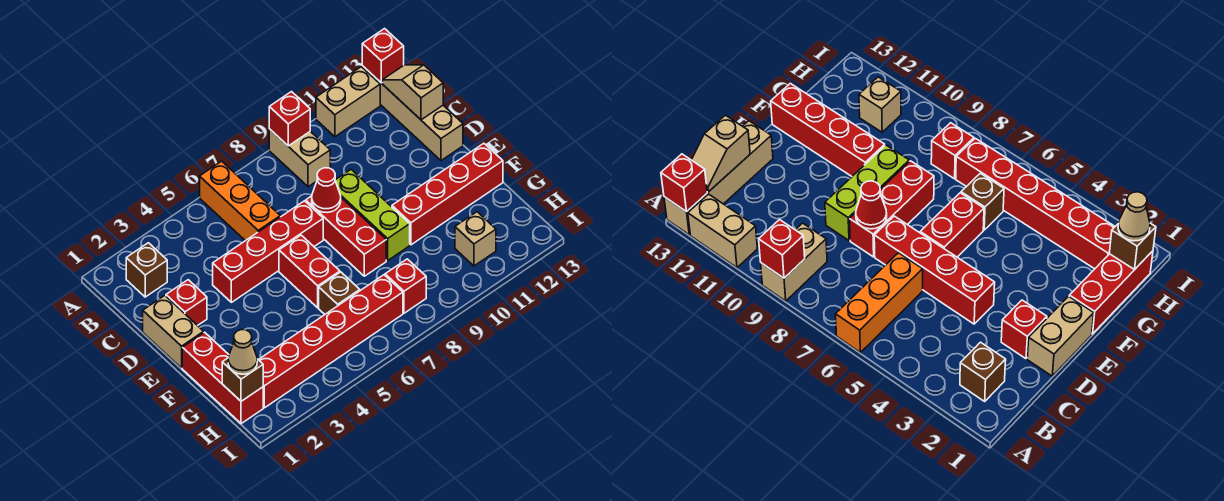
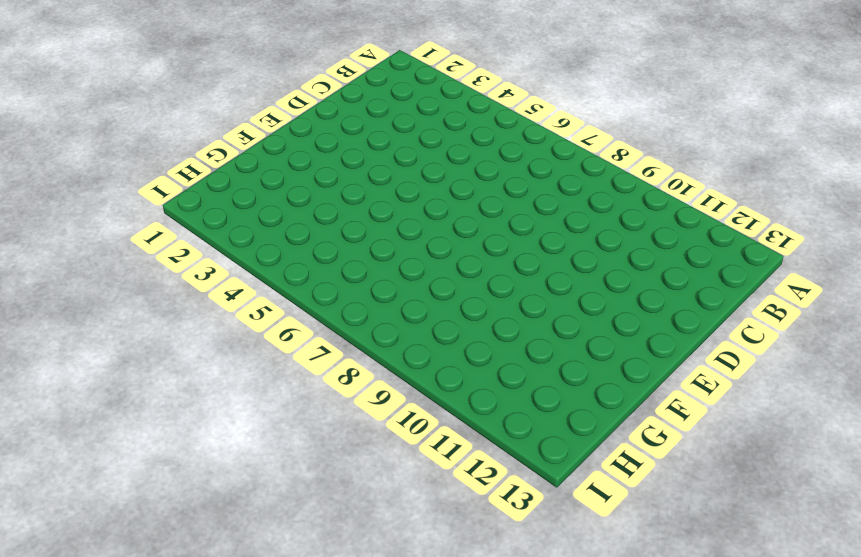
none -> orange brick A6:C6 level 1
none -> tan brick A9:B9 level 1
none -> tan brick A11:A12 level 1

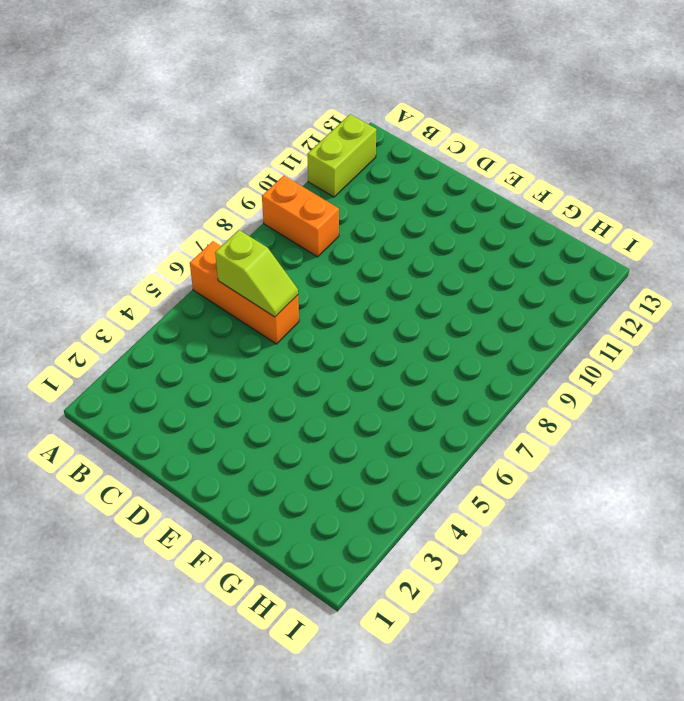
orange brick A9:B9 level 1 -> tan brick A9:B9 level 1
lime brick A11:A12 level 1 -> tan brick A11:A12 level 1
lime slope B6:C6 level 2 top B -> none
none -> tan brick A13:D13 level 1
none -> brown brick B2 level 1
none -> tan brick D1:E1 level 1

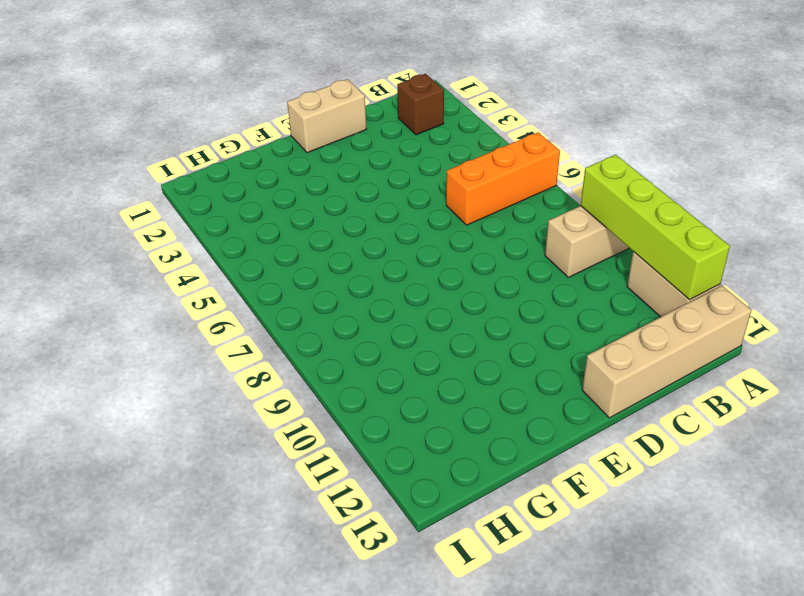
lime brick A9:A12 level 2 -> red brick A9 level 2
none -> red brick D2 level 1
none -> red brick D4:D7 level 1
none -> red brick D8:F8 level 1

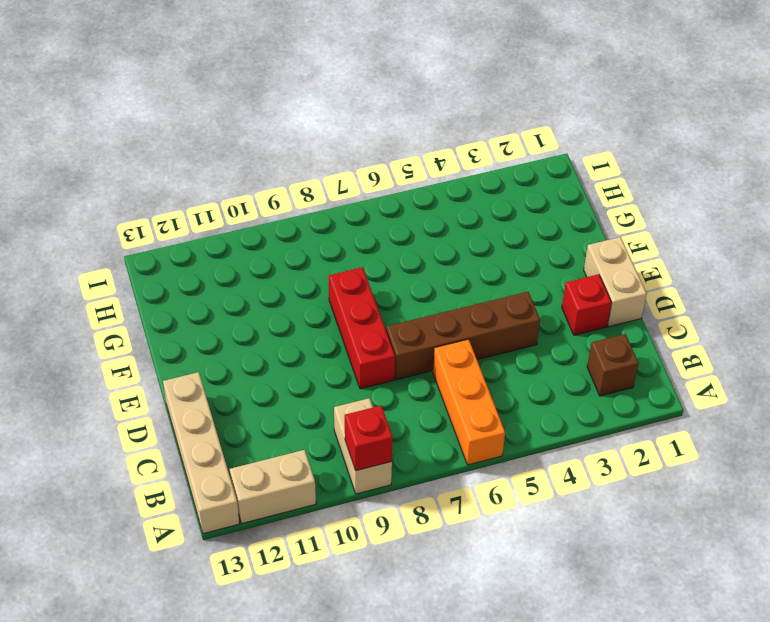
brown brick D4:D7 level 1 -> red brick D4:D7 level 1
none -> lime brick D9:F9 level 1
none -> red brick E6:F6 level 1
none -> red brick F1:H1 level 1

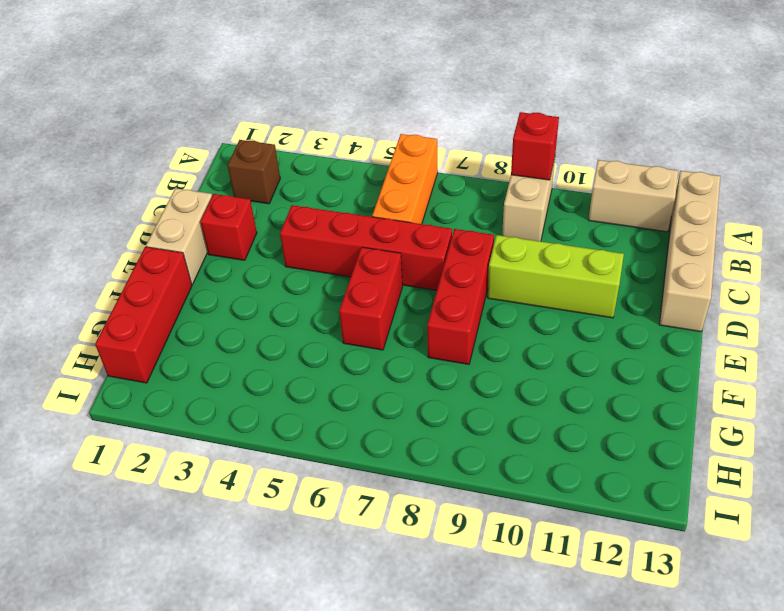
lime brick D9:D11 level 1 -> lime brick D9:F9 level 1
none -> red brick F10:F13 level 1
none -> brown brick G6 level 1
none -> red brick H2:H7 level 1

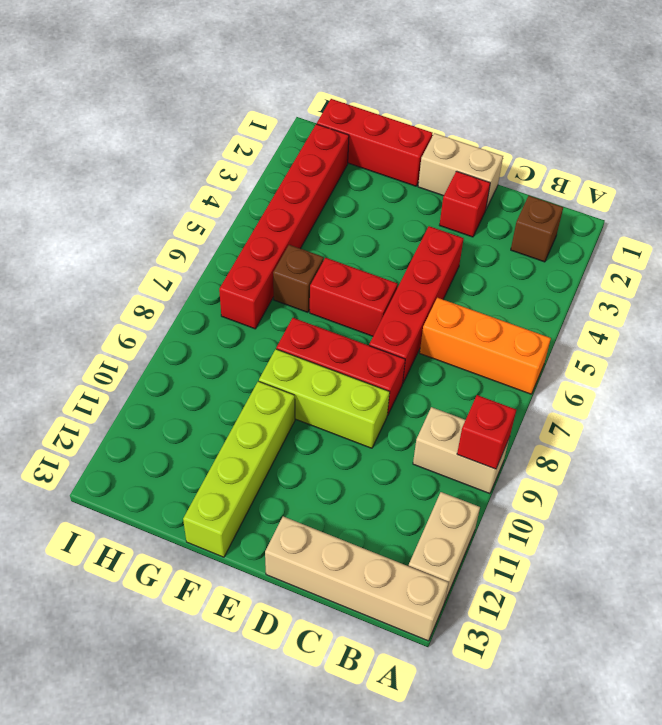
lime brick F10:F13 level 1 -> red brick F10:F13 level 1
none -> red brick H8 level 1
none -> tan brick H11 level 1
none -> red brick A13 level 2

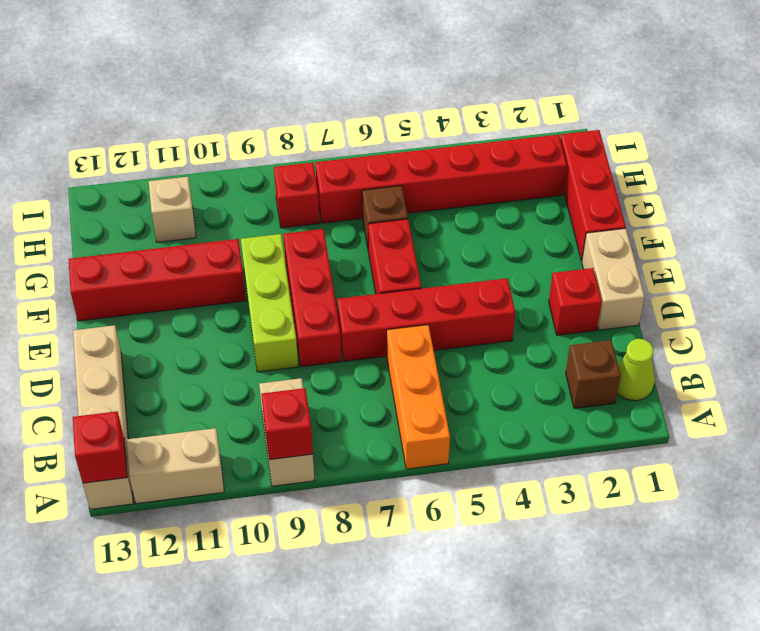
lime cone B1 level 1 -> none
none -> tan slope B13:C13 level 2 top C
none -> red cone D8 level 2
none -> brown brick H1 level 2

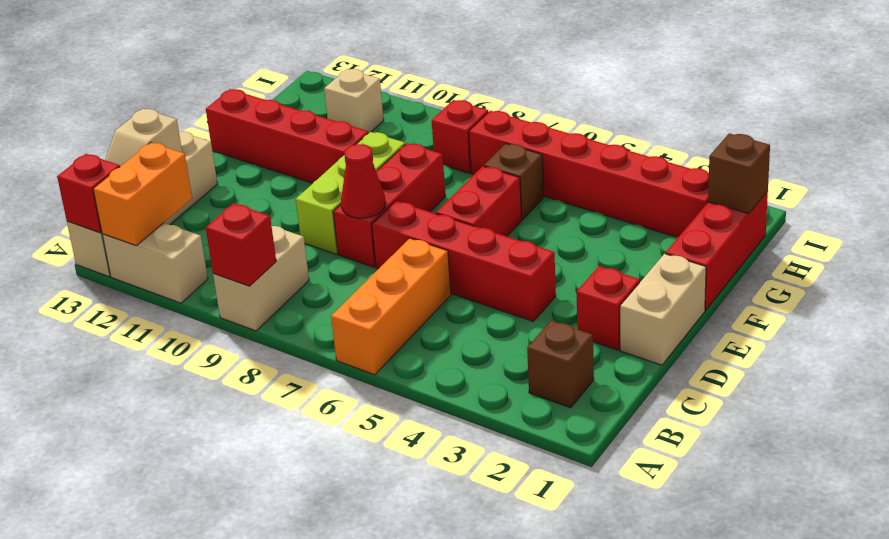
orange brick A12:B12 level 2 -> none
none -> tan cone H1 level 3

